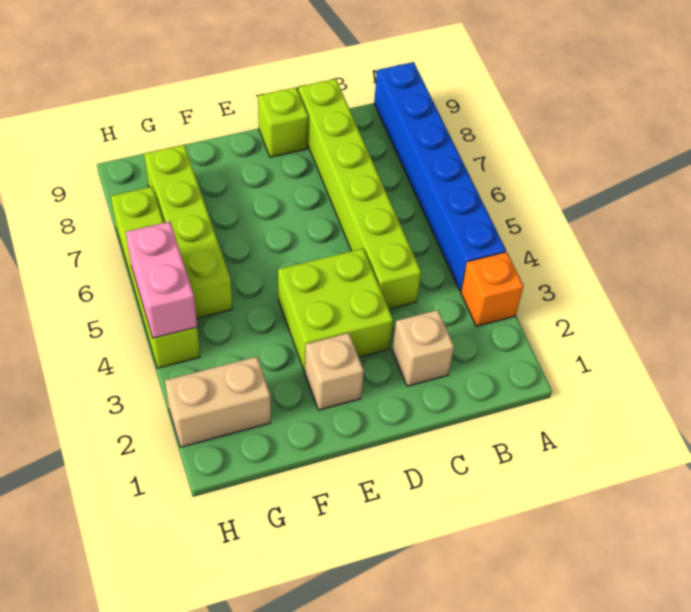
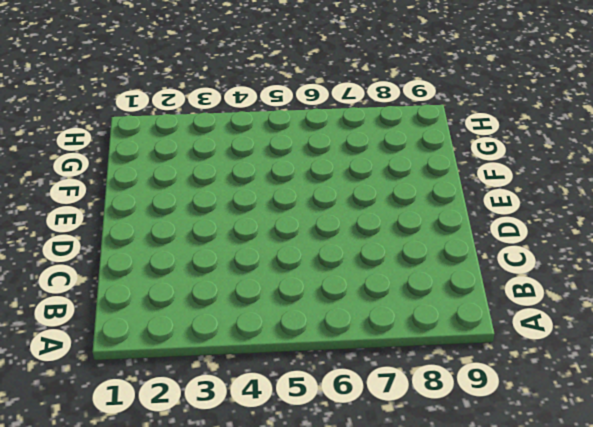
none -> orange brick A3 level 1
none -> blue brick A4:A9 level 1

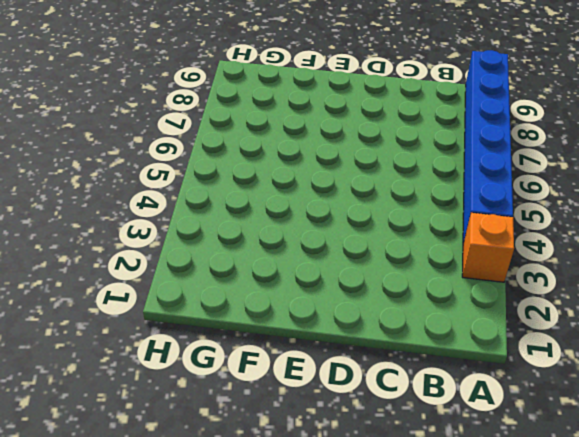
none -> tan brick C2 level 1
none -> lime brick C4:C9 level 1

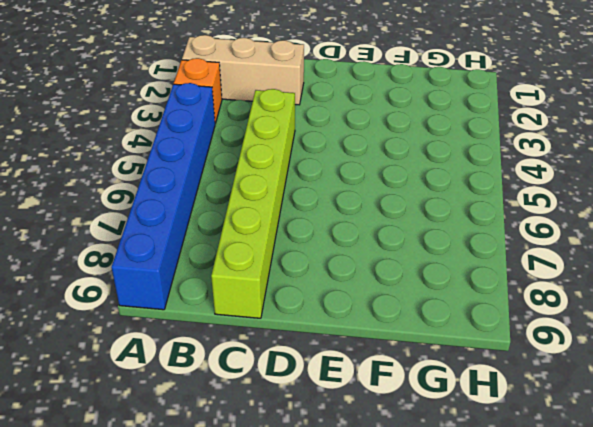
tan brick A2:C2 level 1 -> tan brick C2 level 1
none -> lime brick D3:E4 level 1
none -> lime brick D9 level 1

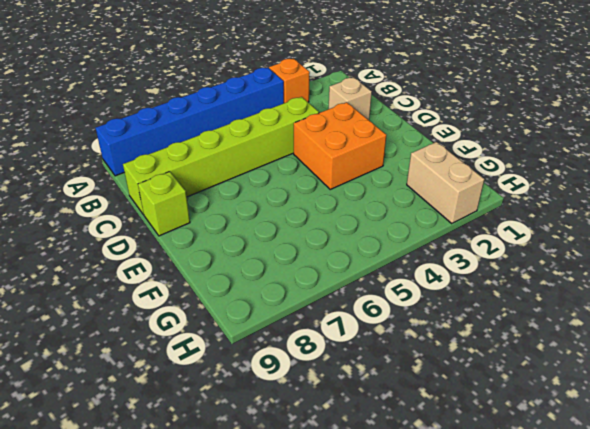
orange brick D3:E4 level 1 -> lime brick D3:E4 level 1
none -> tan brick E2 level 1
none -> lime brick G5:G8 level 1

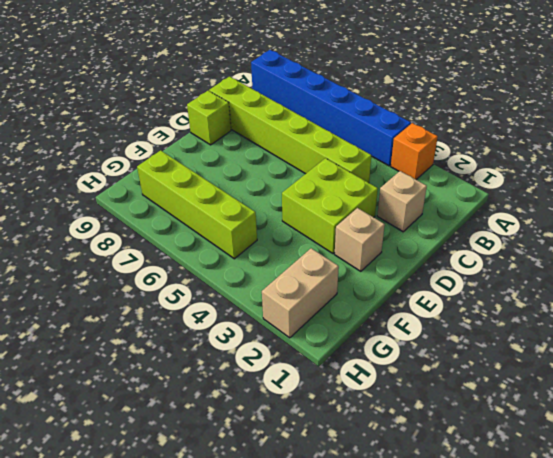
none -> lime brick H4:H7 level 1
none -> pink brick H4:H5 level 2

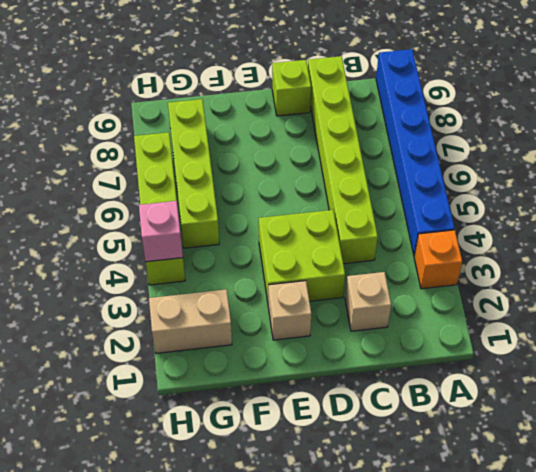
pink brick H4 level 2 -> pink brick H4:H5 level 2

